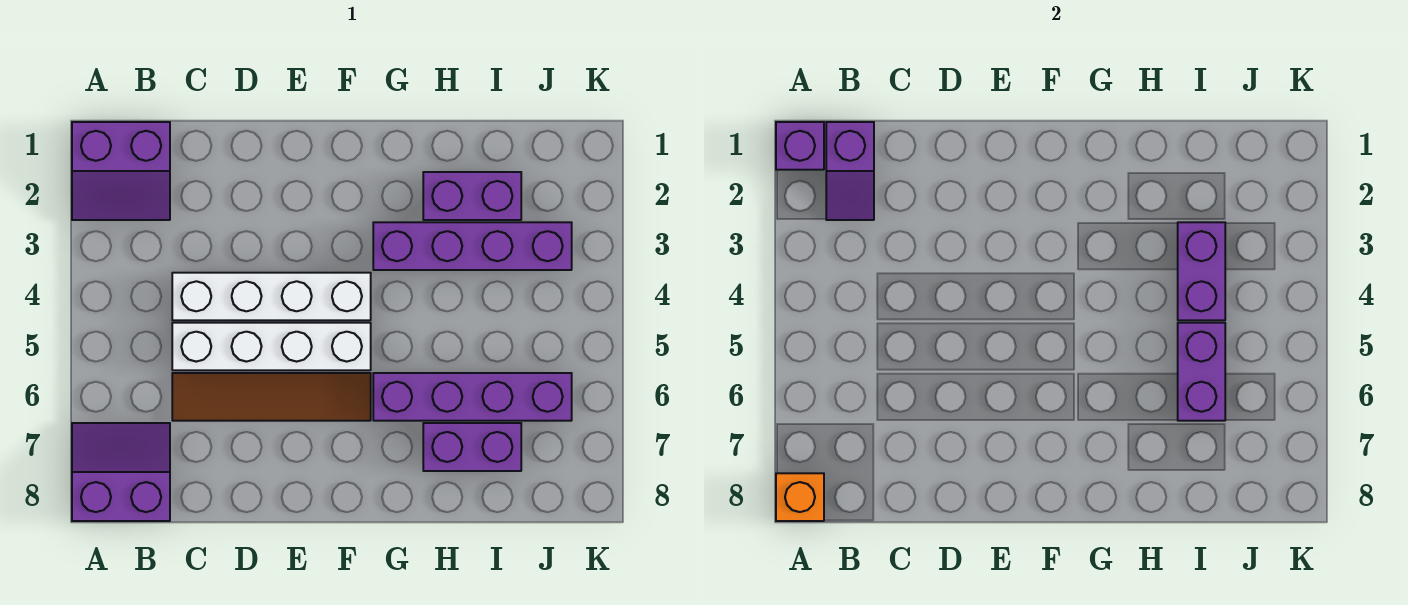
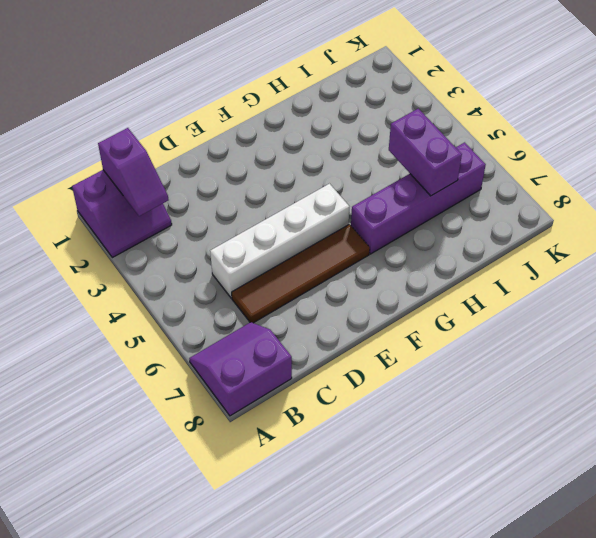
none -> white brick C4:F4 level 1
none -> purple brick G3:J3 level 1
none -> purple brick H2:I2 level 1

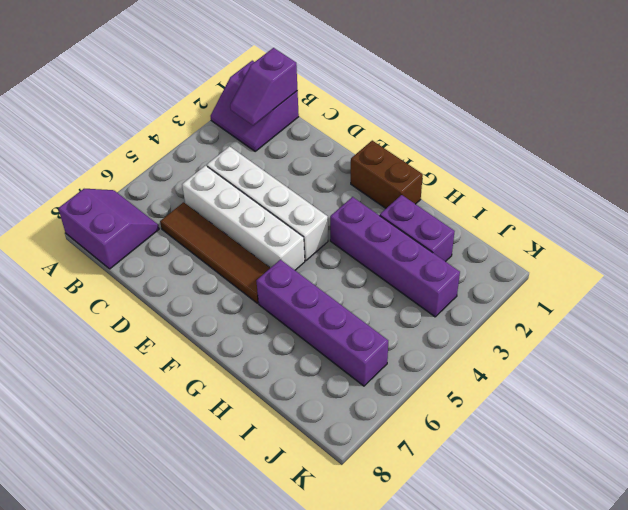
brown brick F1:G1 level 1 -> none
none -> purple brick H7:I7 level 1
none -> purple brick A1 level 2
none -> orange brick A8 level 2

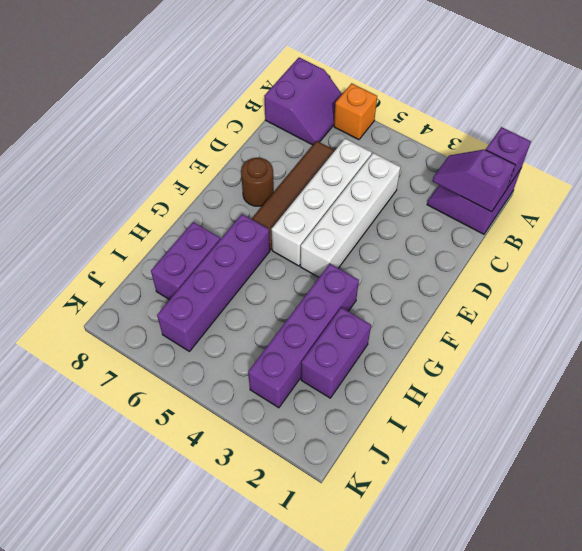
orange brick A6 level 1 -> orange brick A8 level 2
brown round brick E7 level 1 -> none
none -> purple brick I3:I4 level 2
none -> purple brick I5:I6 level 2

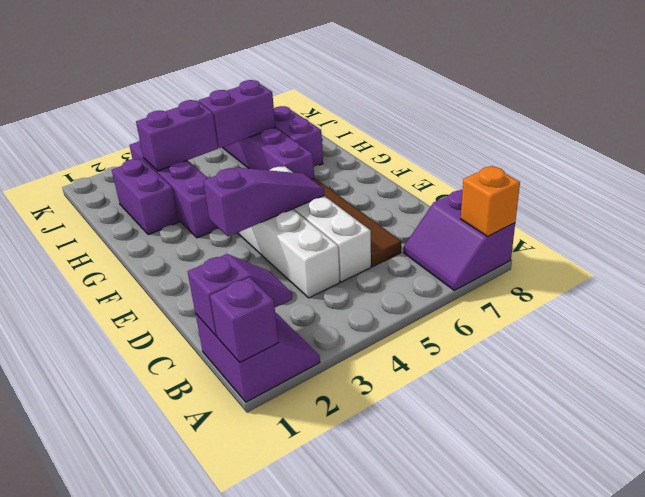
purple slope E3:E5 level 2 top 3 -> none

